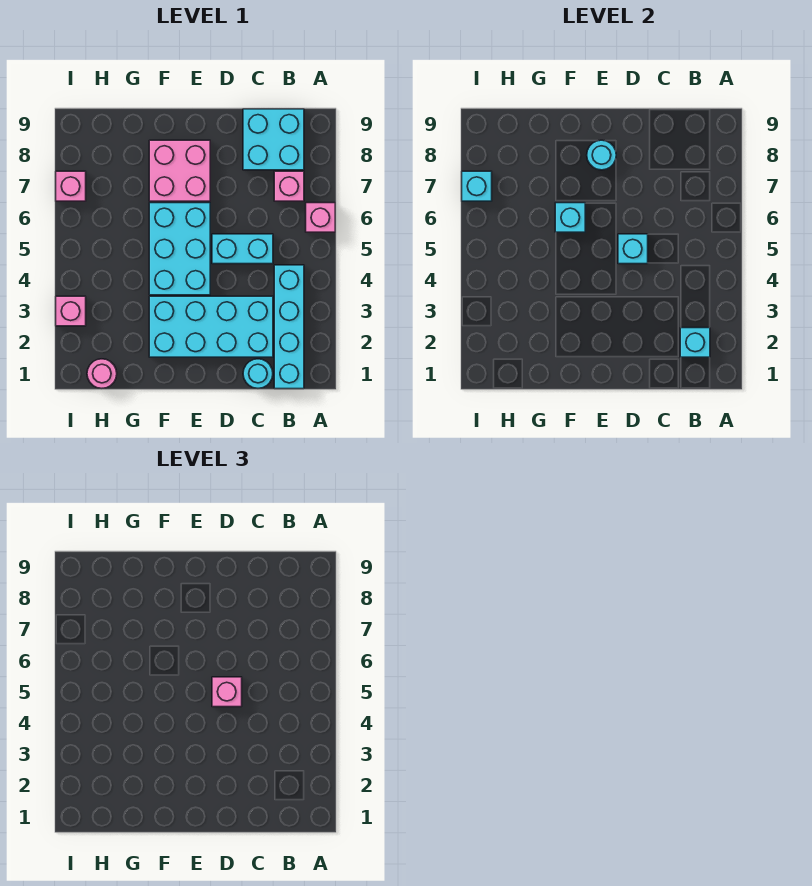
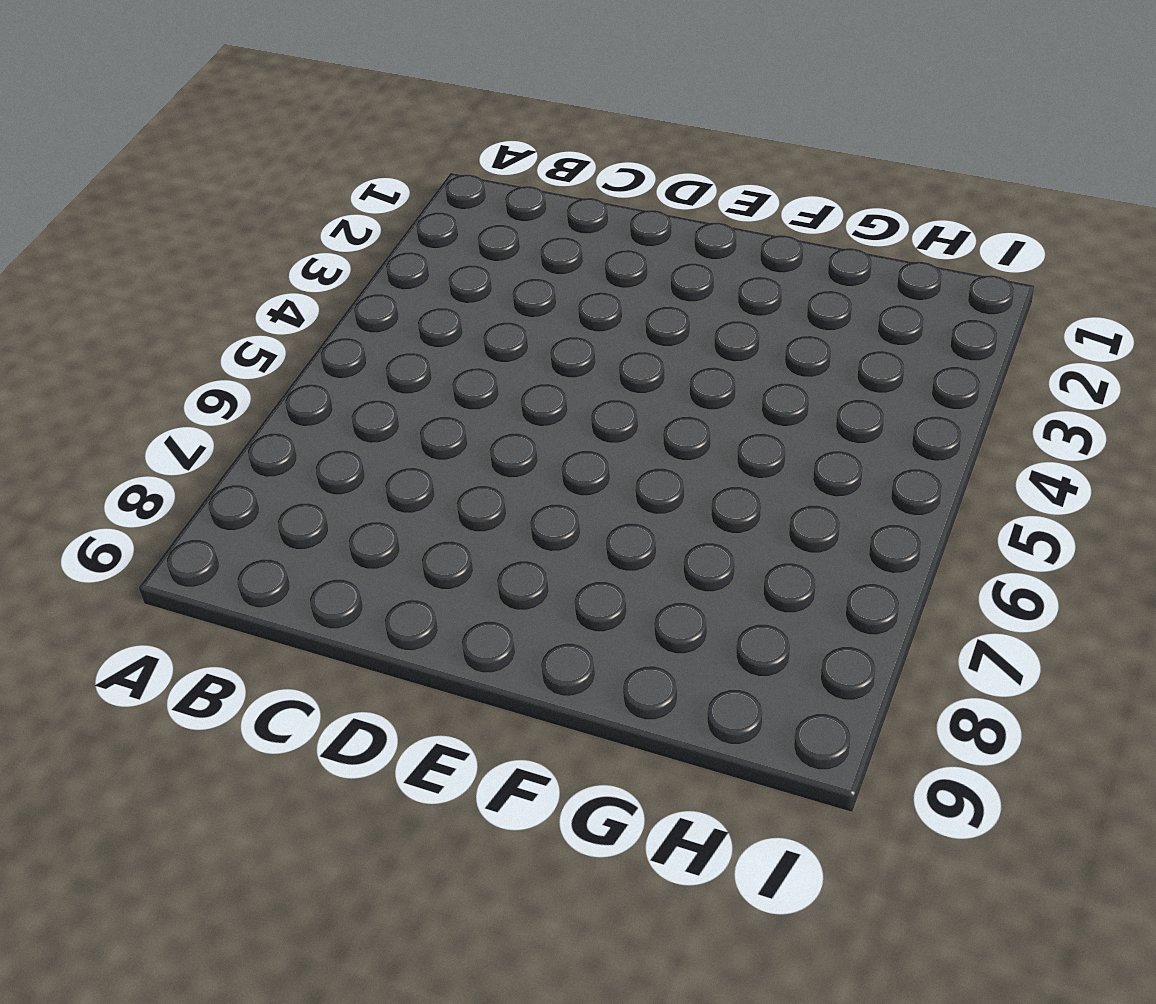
none -> pink brick A6 level 1
none -> cyan brick B1:B4 level 1
none -> pink brick B7 level 1

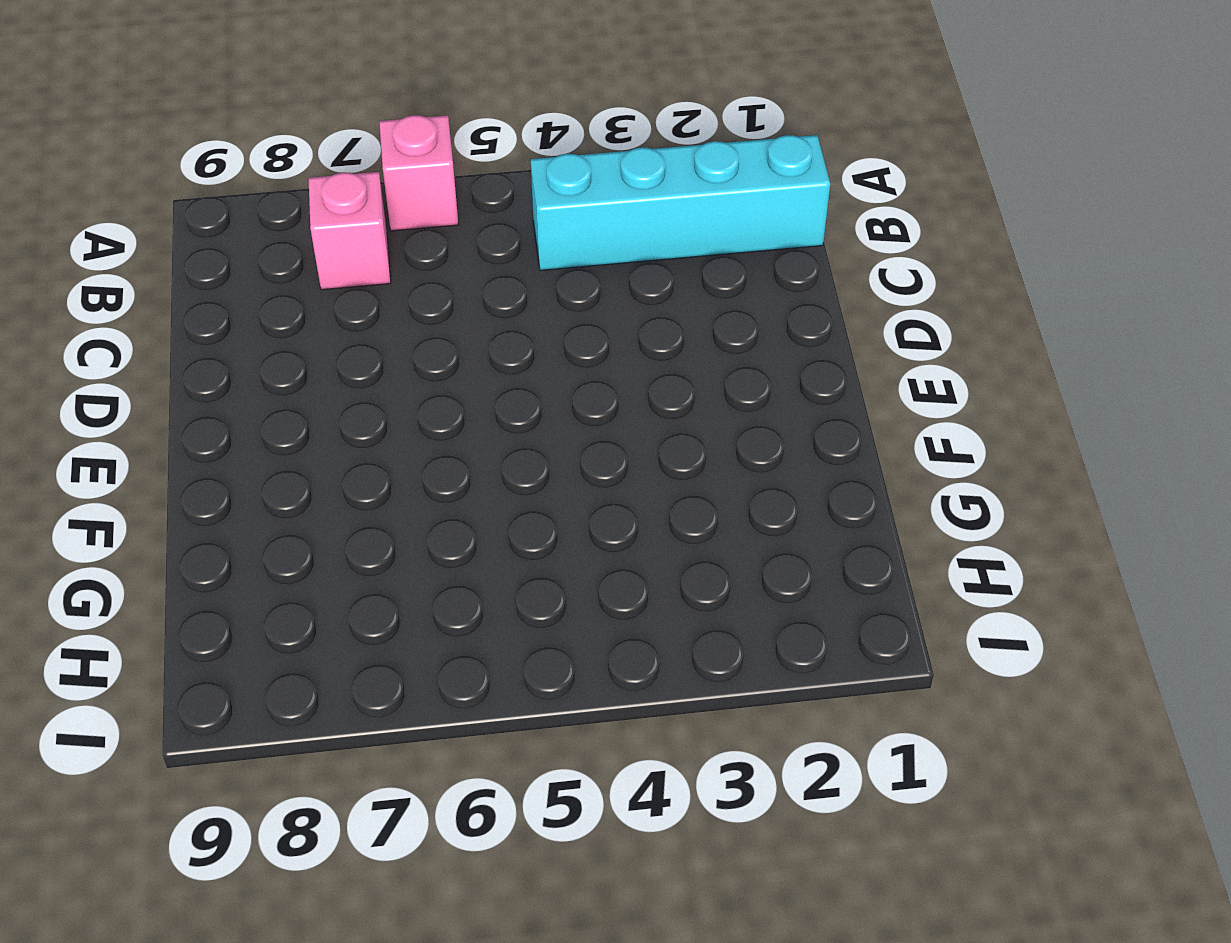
none -> cyan brick B8:C9 level 1
none -> cyan round brick C1 level 1
none -> cyan brick C2:F3 level 1

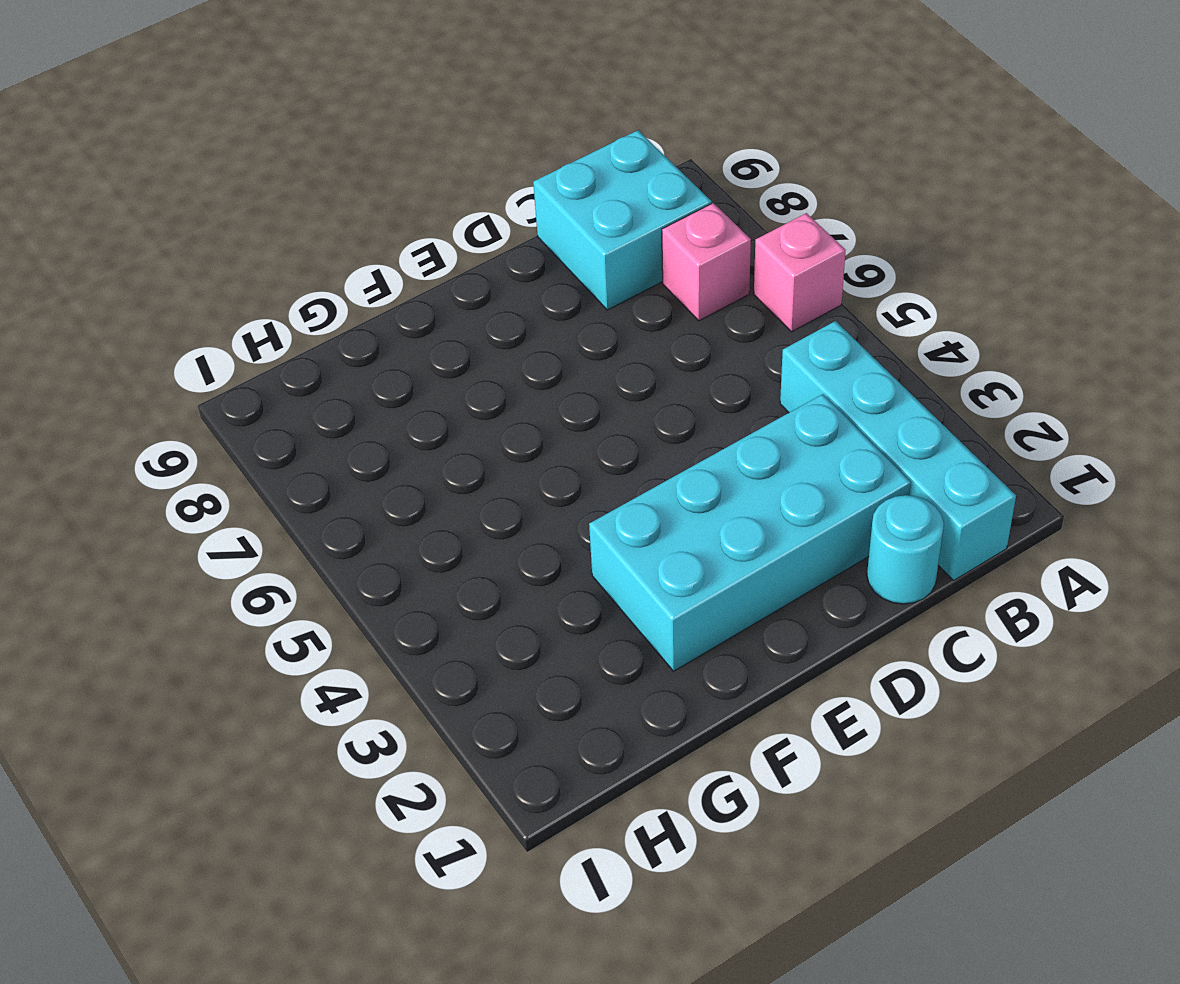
none -> cyan brick C5:D5 level 1
none -> cyan brick E4:F6 level 1
none -> pink brick E7:F8 level 1

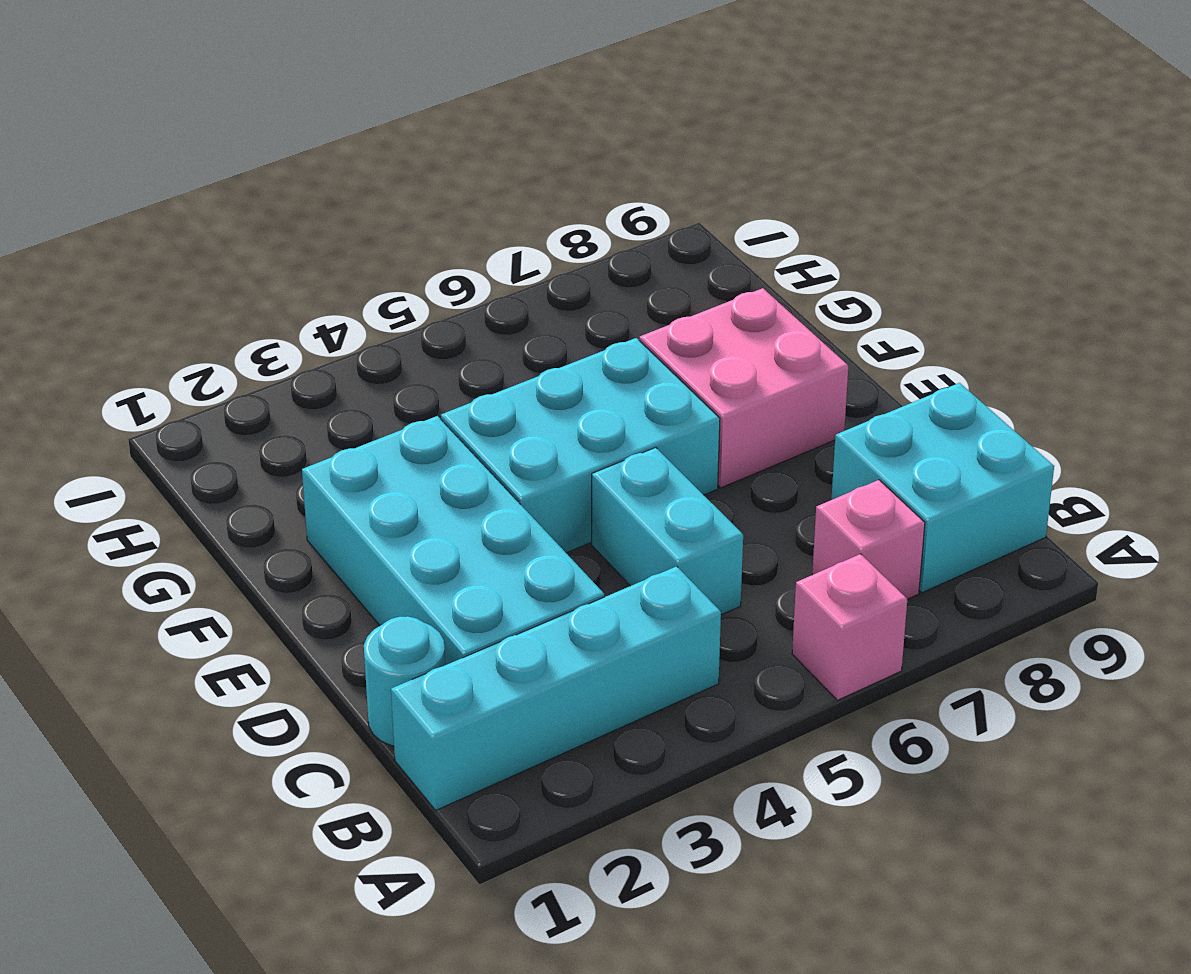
none -> pink round brick H1 level 1
none -> pink brick I3 level 1
none -> pink brick I7 level 1

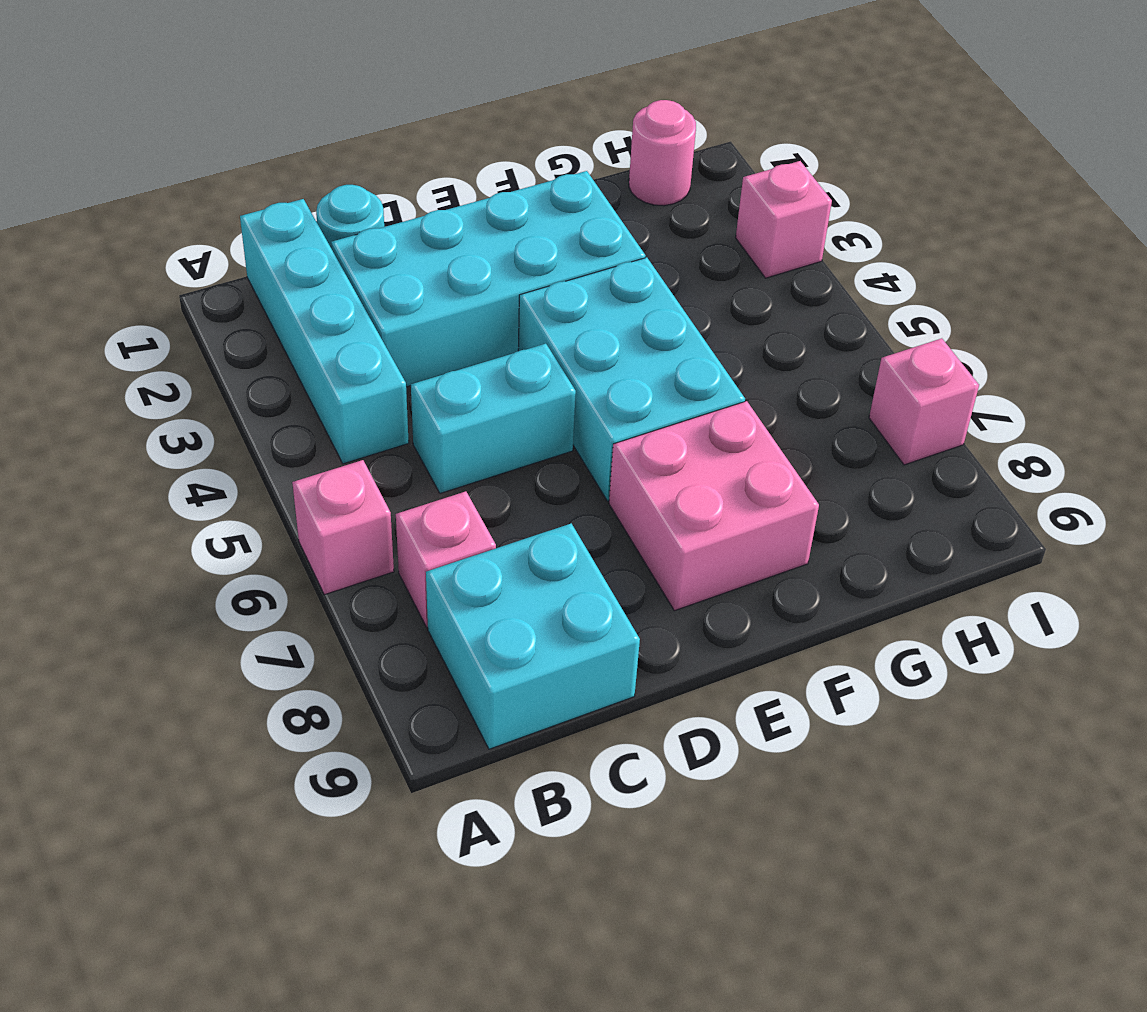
none -> cyan brick B2 level 2
none -> cyan brick D5 level 2
none -> cyan round brick E8 level 2

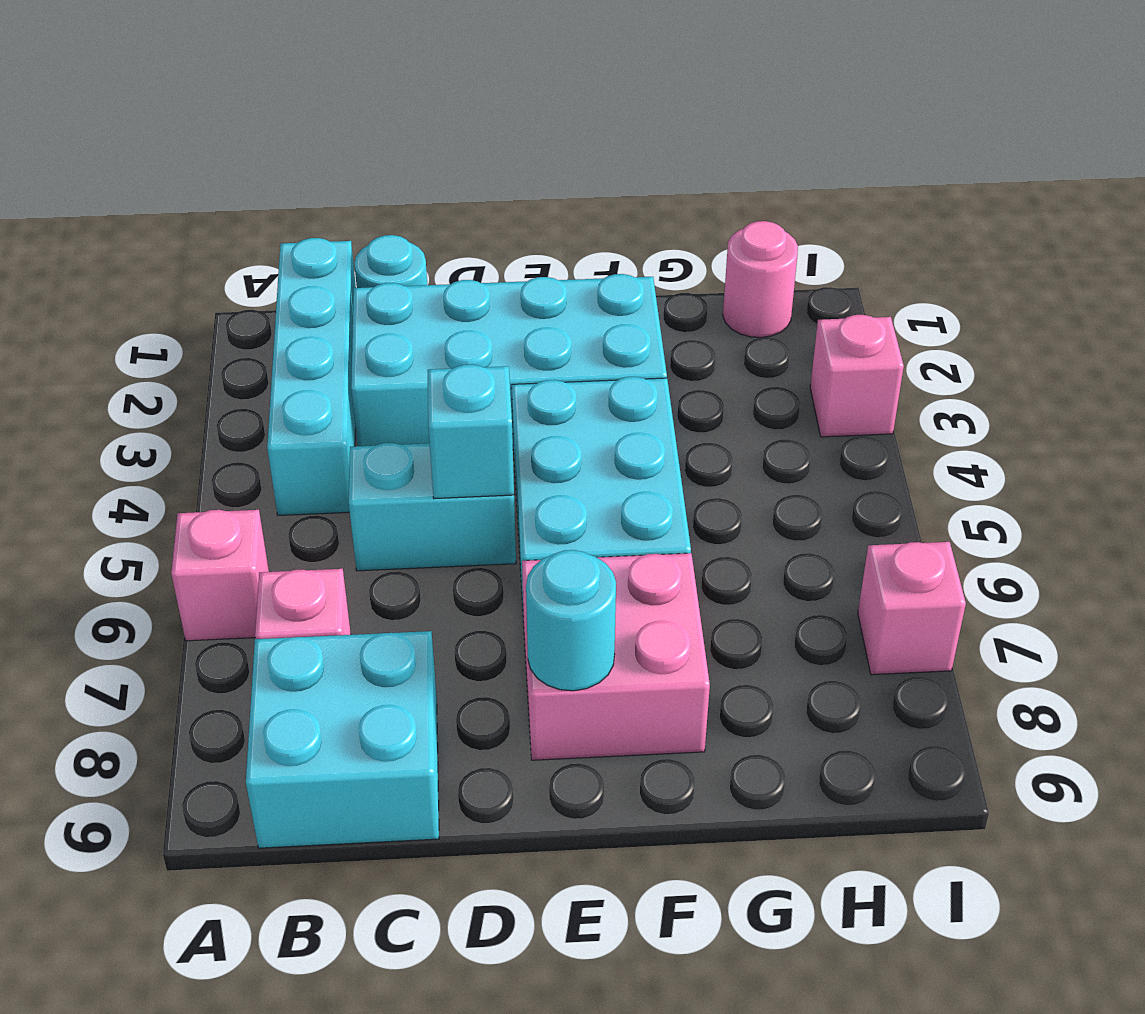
none -> cyan brick B2 level 2
none -> cyan brick F6 level 2
none -> cyan brick I7 level 2

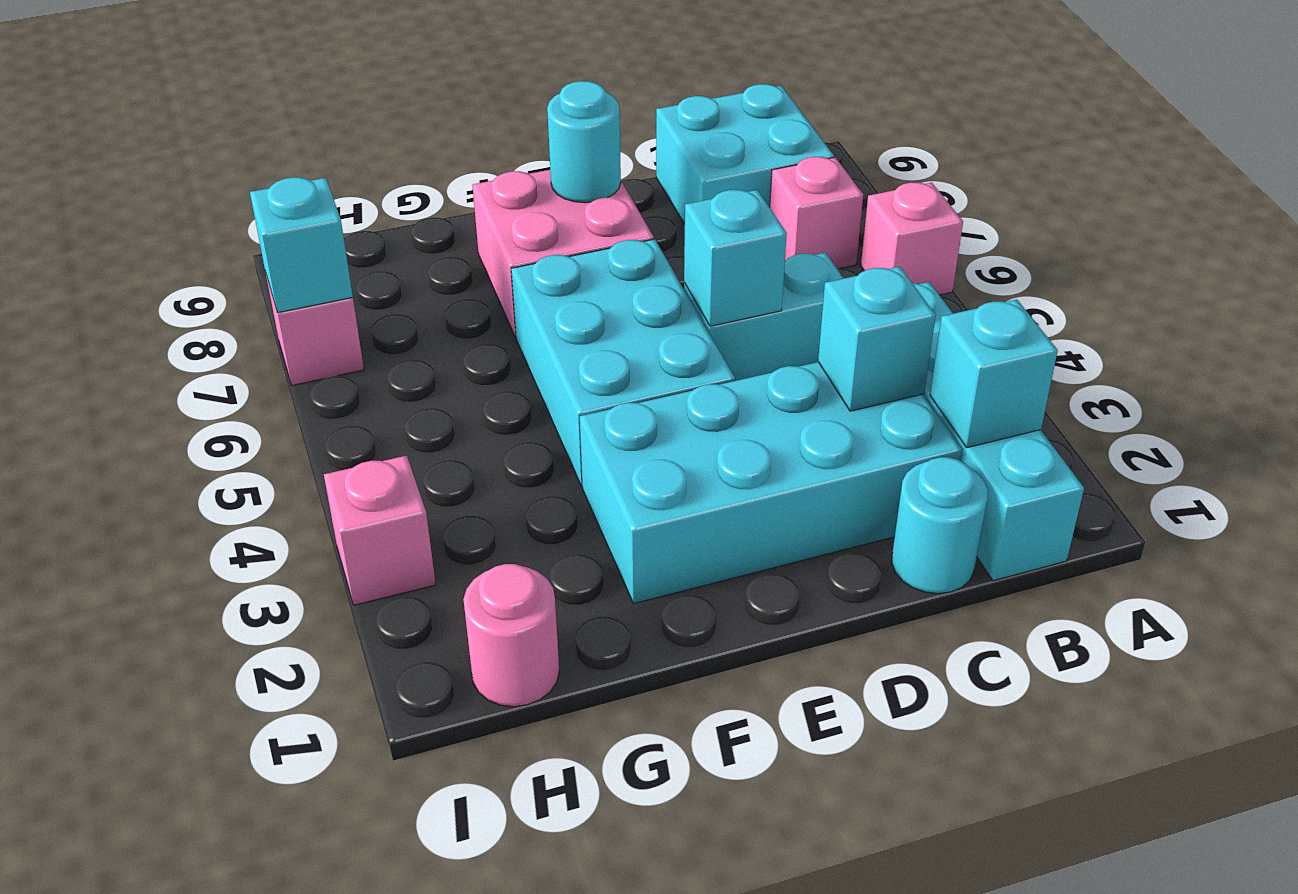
cyan brick C3 level 2 -> cyan brick F6 level 2
none -> pink brick D5 level 3

